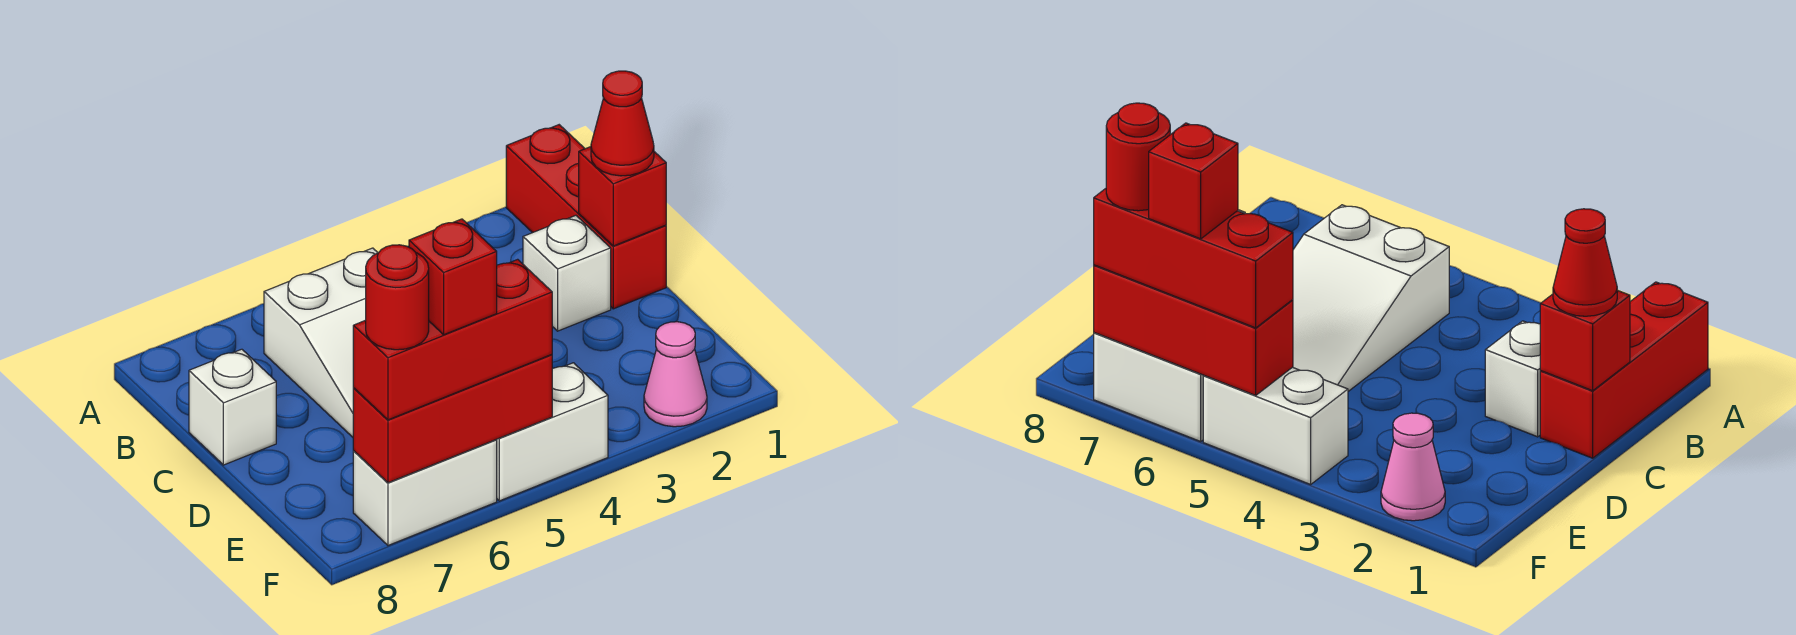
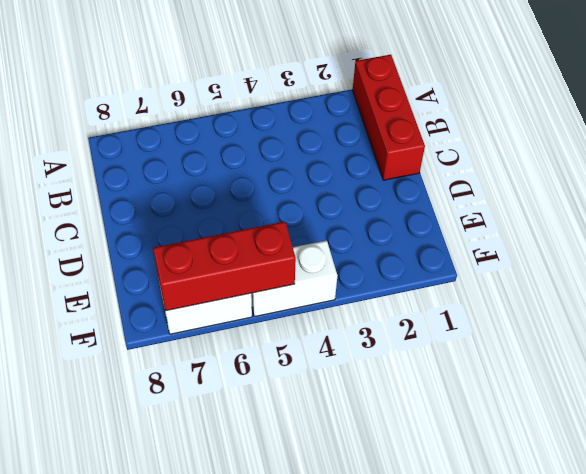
none -> white slope B5:D6 level 1 top B
none -> white brick C2 level 1
none -> white brick C8 level 1

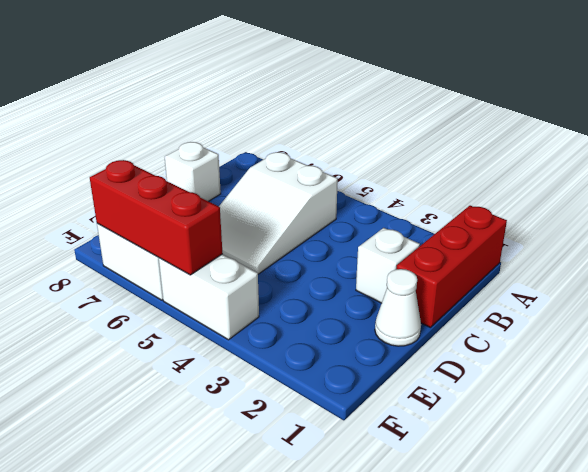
white cone D1 level 1 -> none
none -> pink cone F2 level 1
none -> red brick C1 level 2
none -> red cone C1 level 3

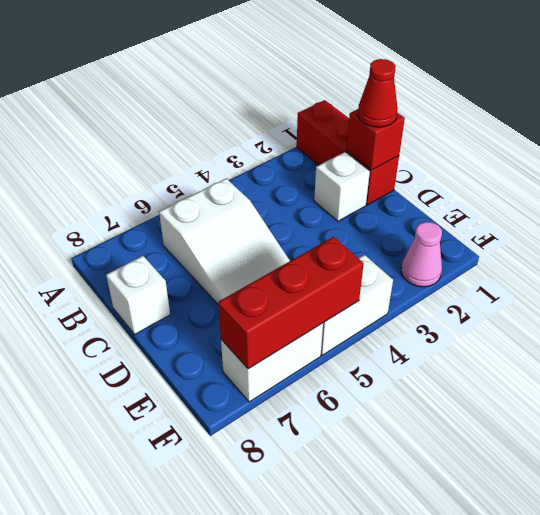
none -> red brick F5:F7 level 3
none -> red brick F6 level 4
none -> red round brick F7 level 4

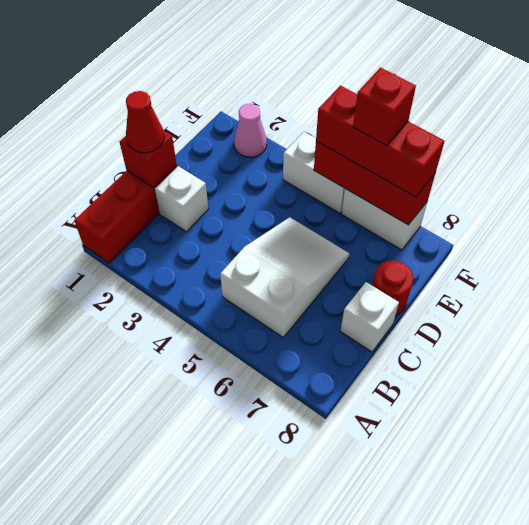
red round brick D8 level 1 -> red round brick F7 level 4

